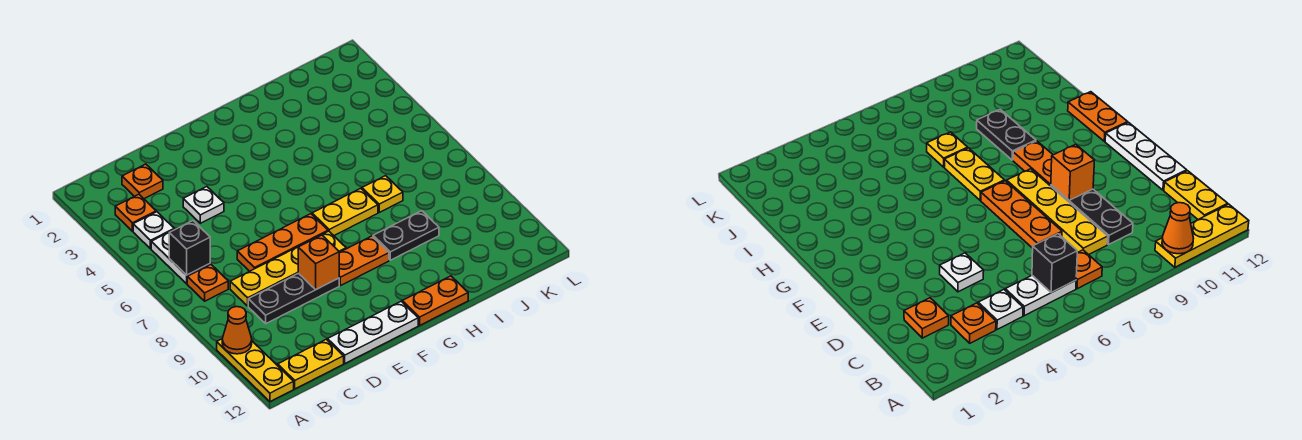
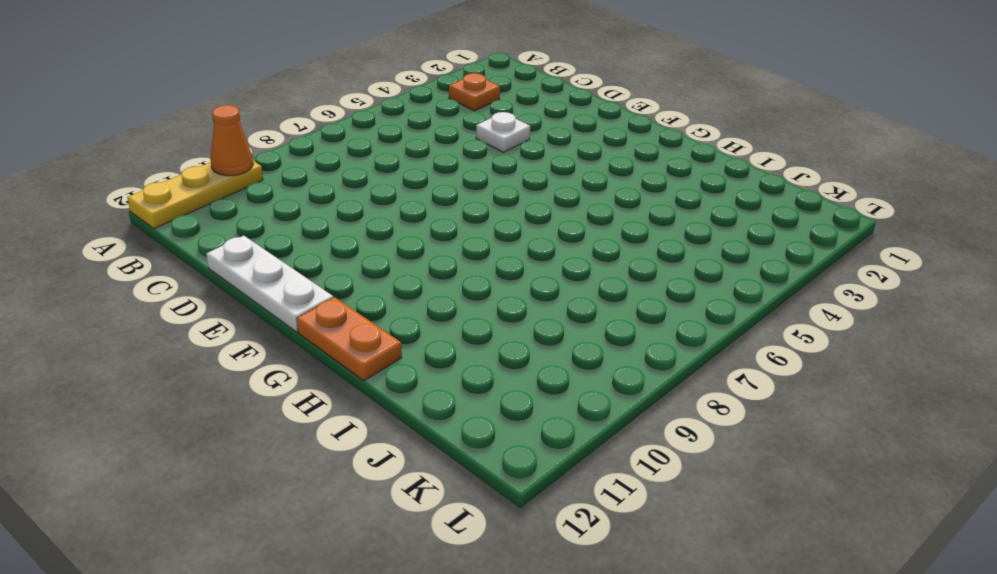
none -> white plate B4 level 1
none -> white plate B5:B6 level 1
none -> orange plate B7 level 1

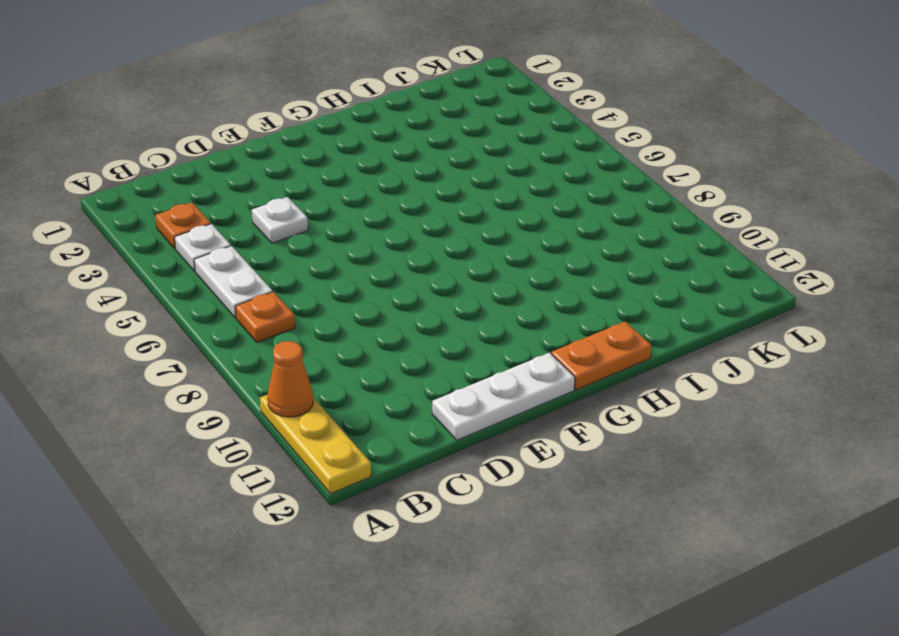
none -> yellow plate B12:C12 level 1
none -> orange plate C2 level 1
none -> yellow plate C8:F8 level 1

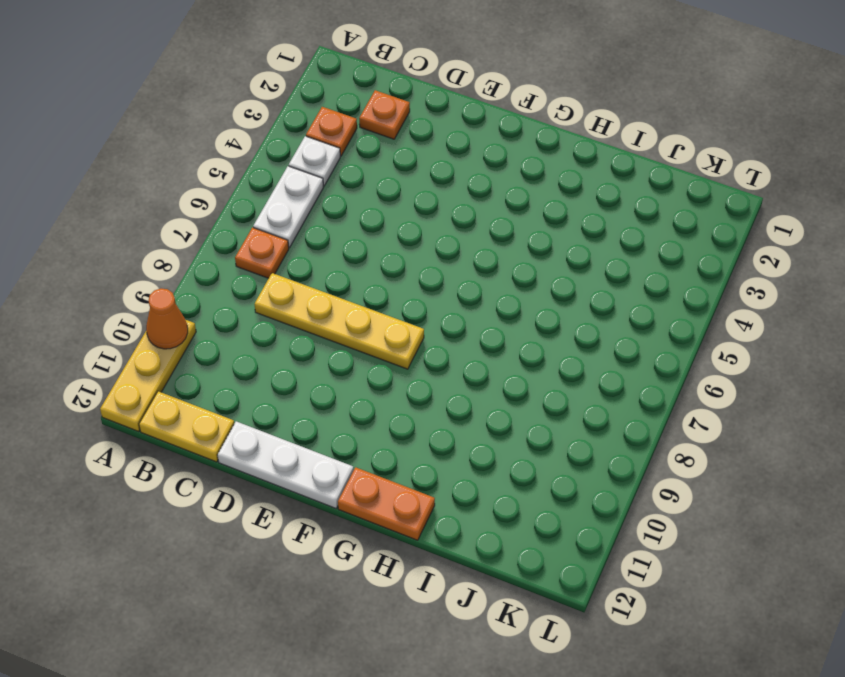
none -> black plate C9:E9 level 1
none -> white plate D4 level 1
none -> orange plate D7:F7 level 1

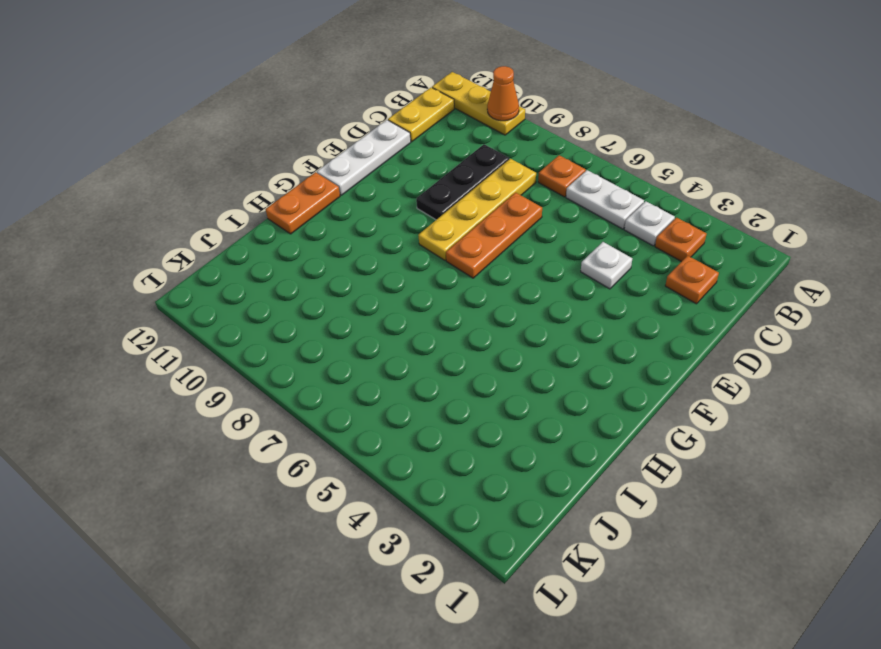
none -> orange plate F9:G9 level 1
none -> yellow plate G7:H7 level 1
none -> black plate H9:I9 level 1

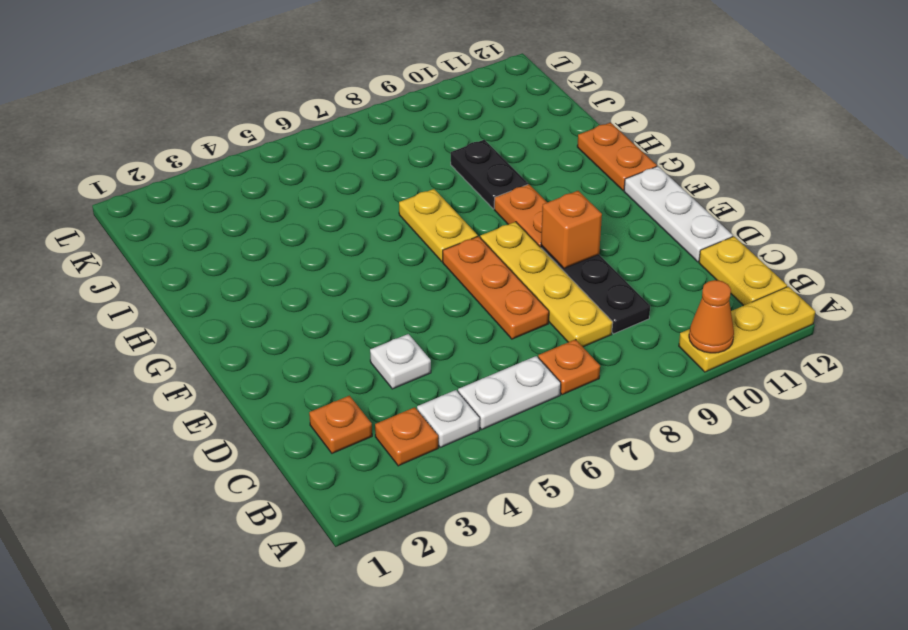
none -> yellow plate I7 level 1
none -> black brick B6 level 2

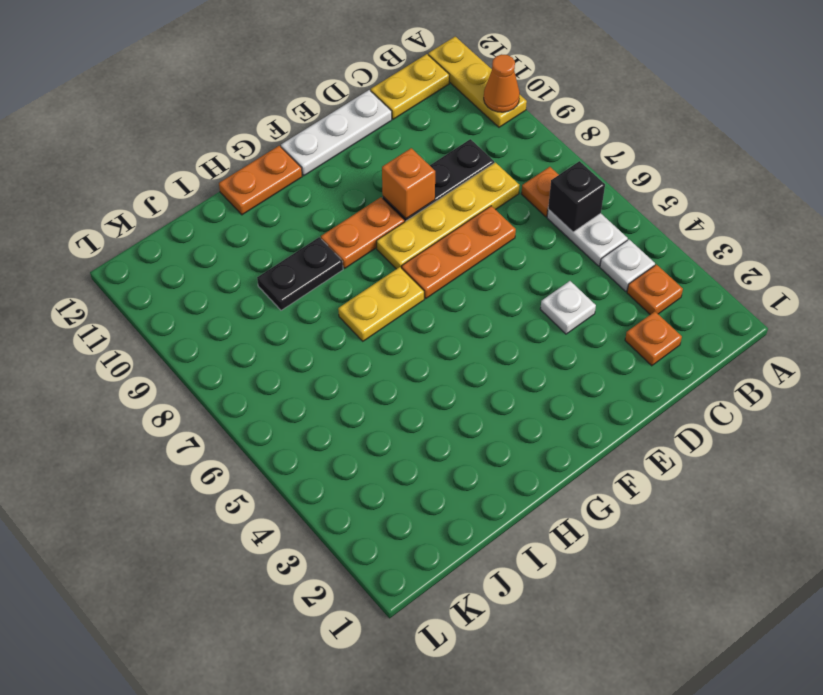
none -> yellow plate I7 level 1

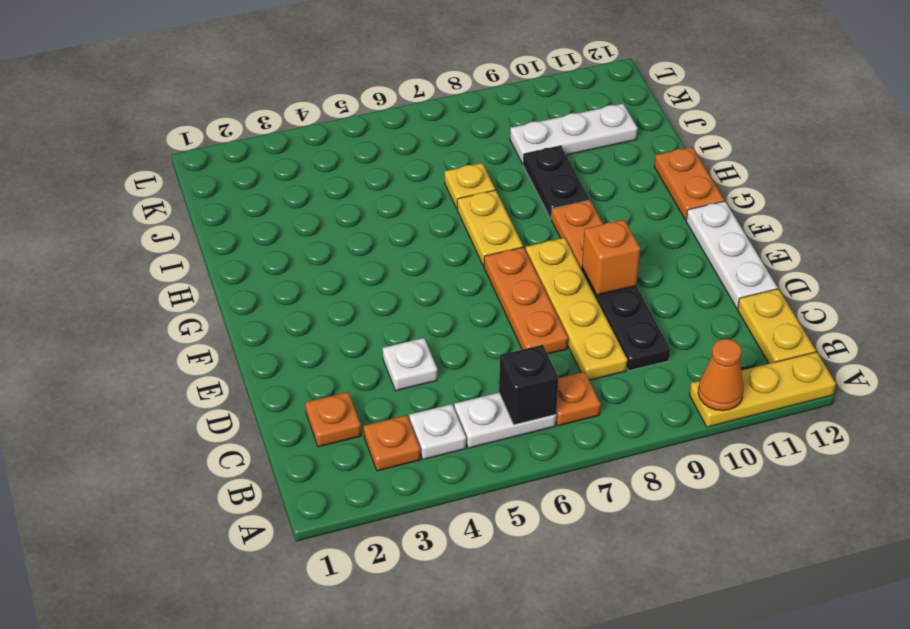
white plate J9:J11 level 1 -> none

